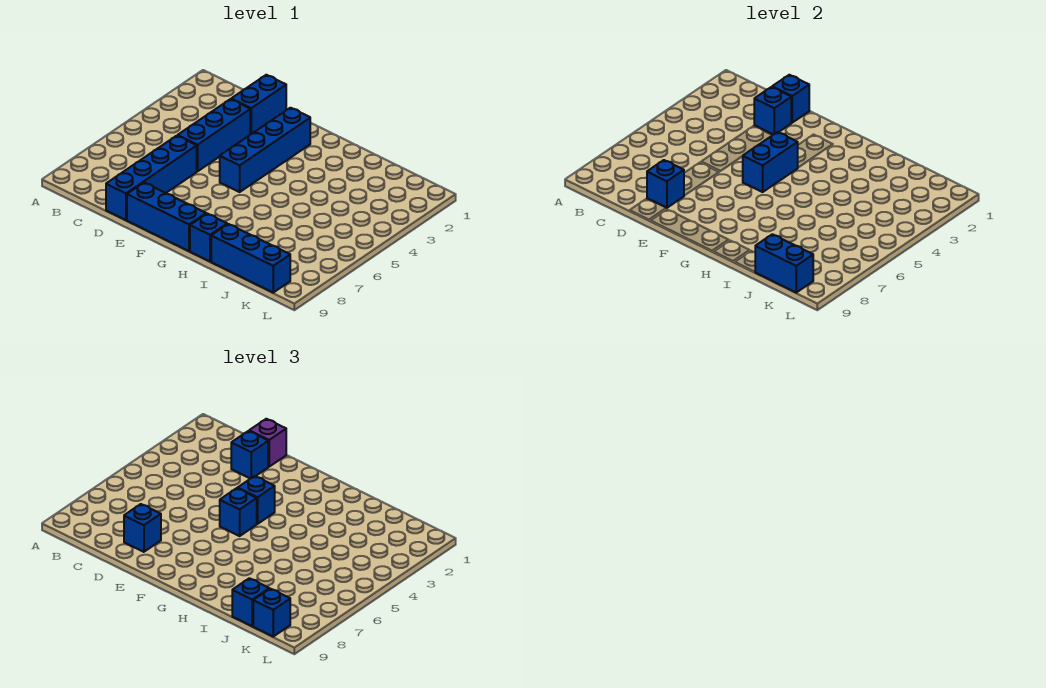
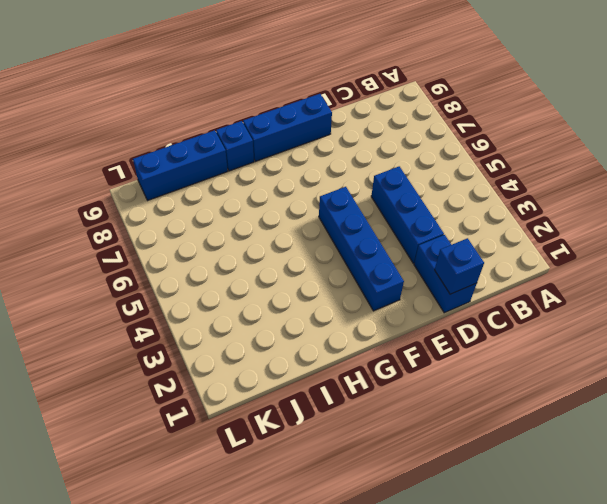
none -> blue brick D6:D9 level 1
none -> blue brick D2 level 2
none -> blue brick D8 level 2

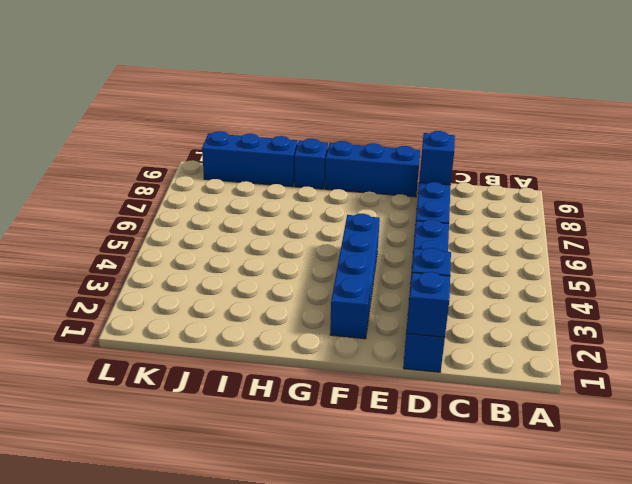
none -> blue brick F4:F5 level 2
none -> blue brick J9:K9 level 2
none -> purple brick D1 level 3

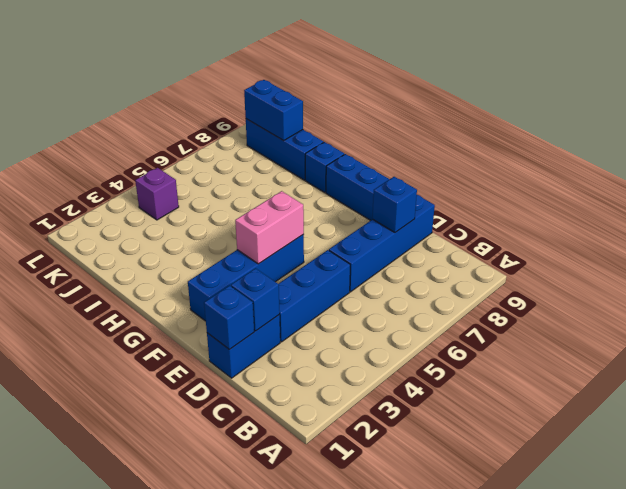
pink brick F4:F5 level 2 -> blue brick F4:F5 level 2
purple brick K4 level 1 -> purple brick D1 level 3
none -> blue brick D2 level 3
none -> blue brick D8 level 3
none -> blue brick F4 level 3

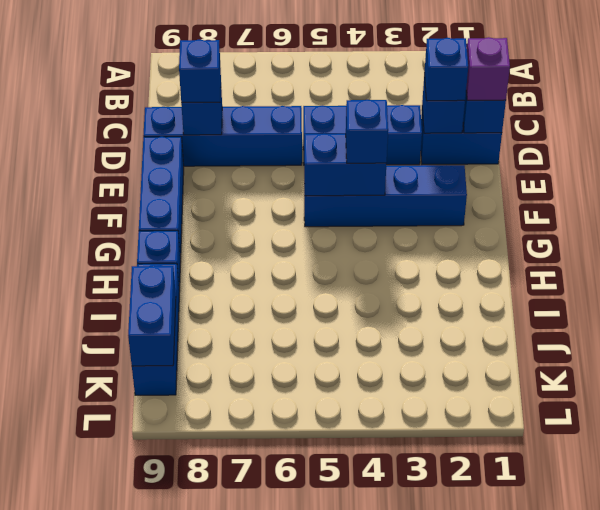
none -> blue brick F5 level 3
none -> blue brick J9 level 3
none -> blue brick K9 level 3

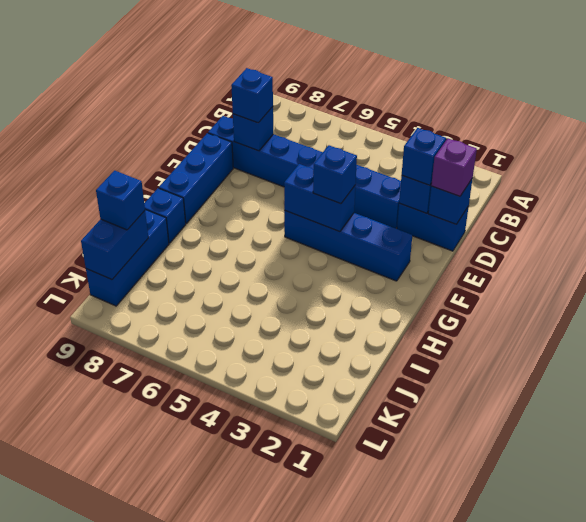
none -> blue brick F5 level 3
none -> blue brick K9 level 3

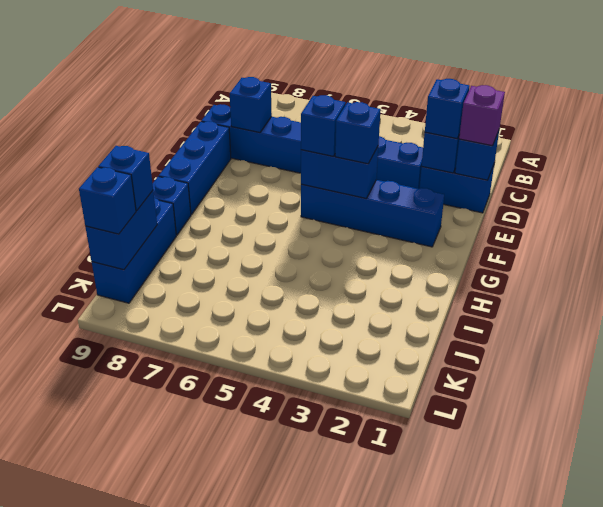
none -> blue brick D8 level 3

